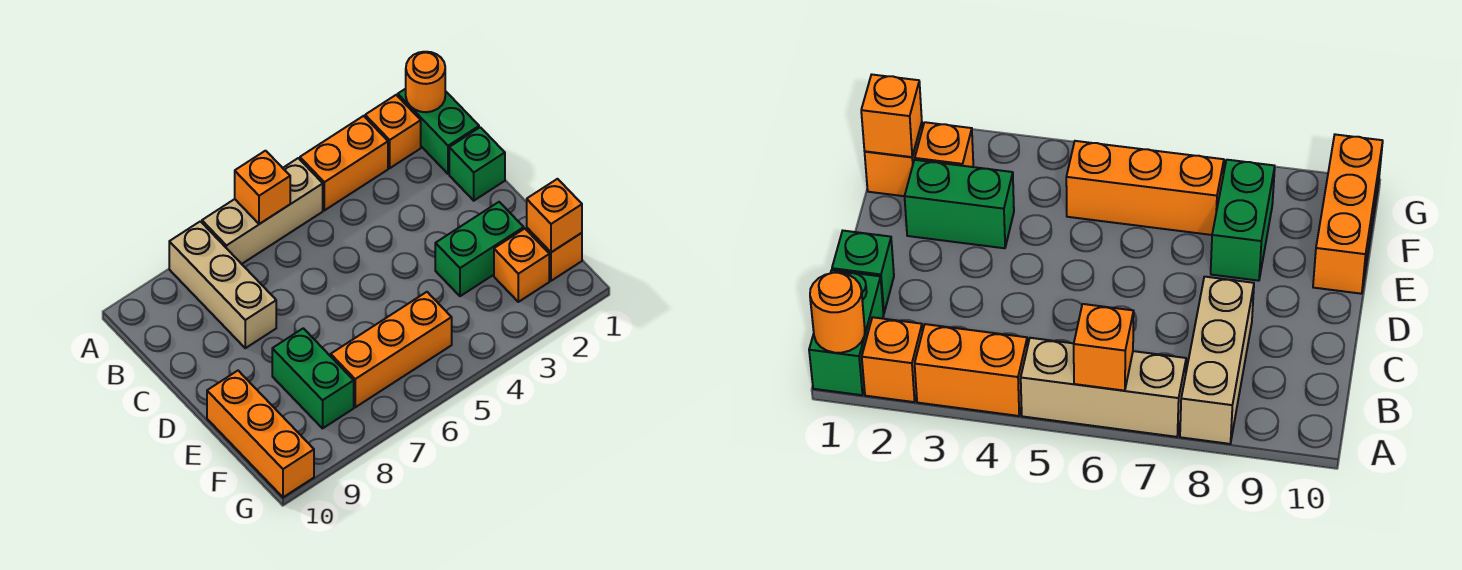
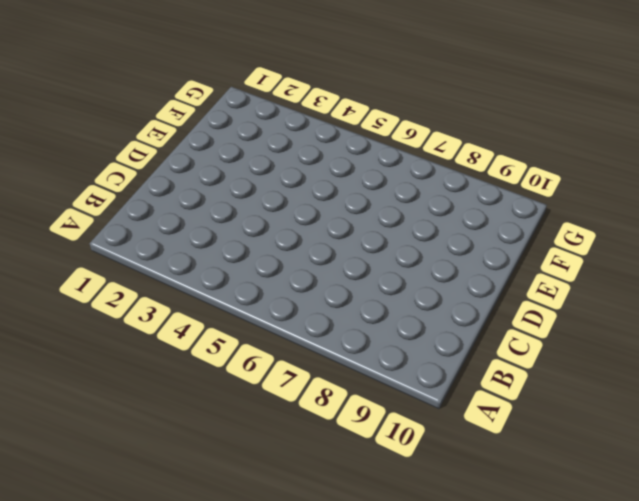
none -> green brick A1:B1 level 1
none -> orange brick A2 level 1
none -> orange brick A3:A4 level 1

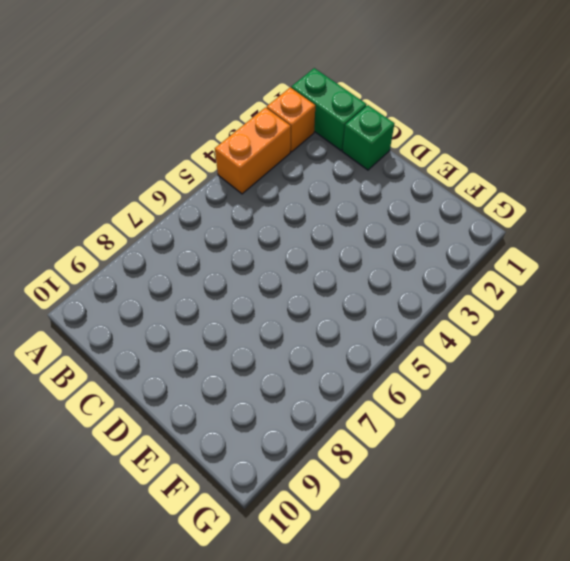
none -> tan brick A5:A7 level 1
none -> tan brick A8:C8 level 1
none -> green brick E2:E3 level 1

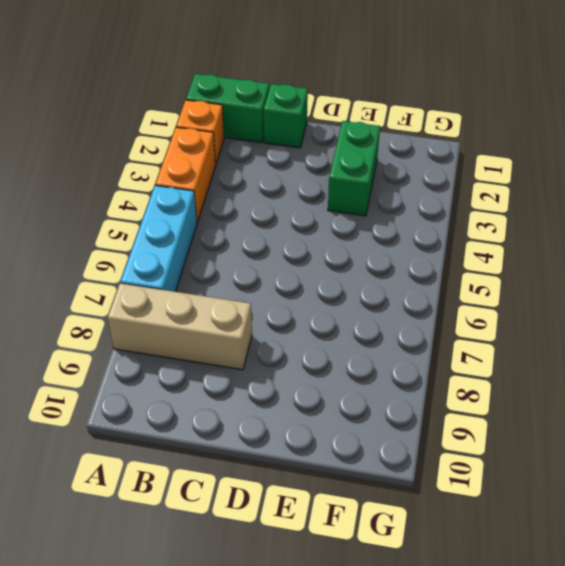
cyan brick A5:A7 level 1 -> tan brick A5:A7 level 1
none -> green brick E8:F8 level 1
none -> orange brick E10:G10 level 1
none -> orange brick F1 level 1

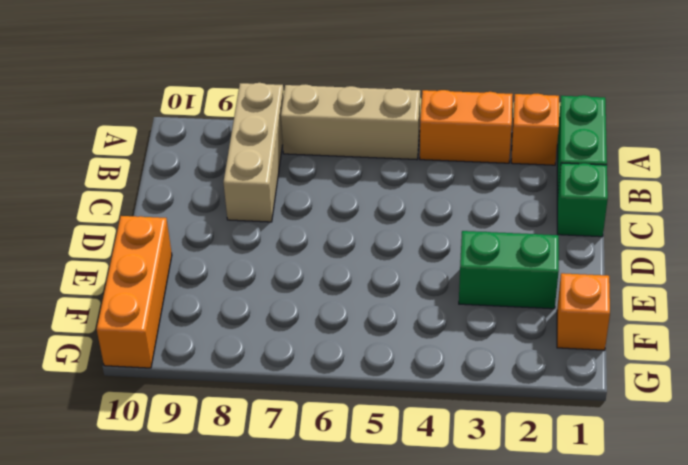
none -> green brick E8:F8 level 1
none -> orange brick F2 level 1
none -> orange brick F5:F7 level 1

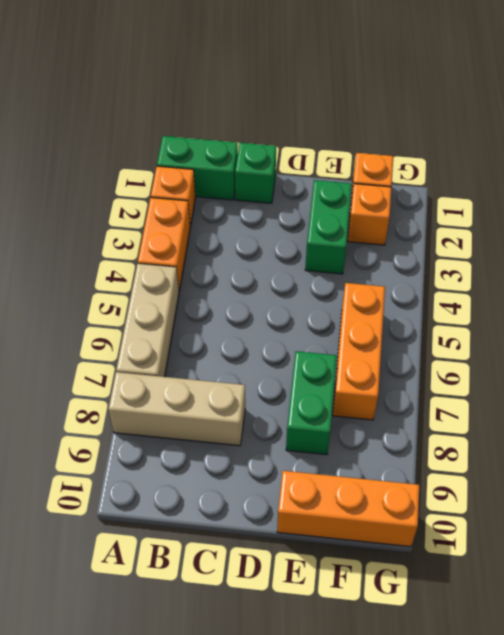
green brick E7:E8 level 1 -> green brick E8:F8 level 1
none -> orange round brick A1 level 2
none -> orange brick A6 level 2
none -> orange brick F1 level 2

